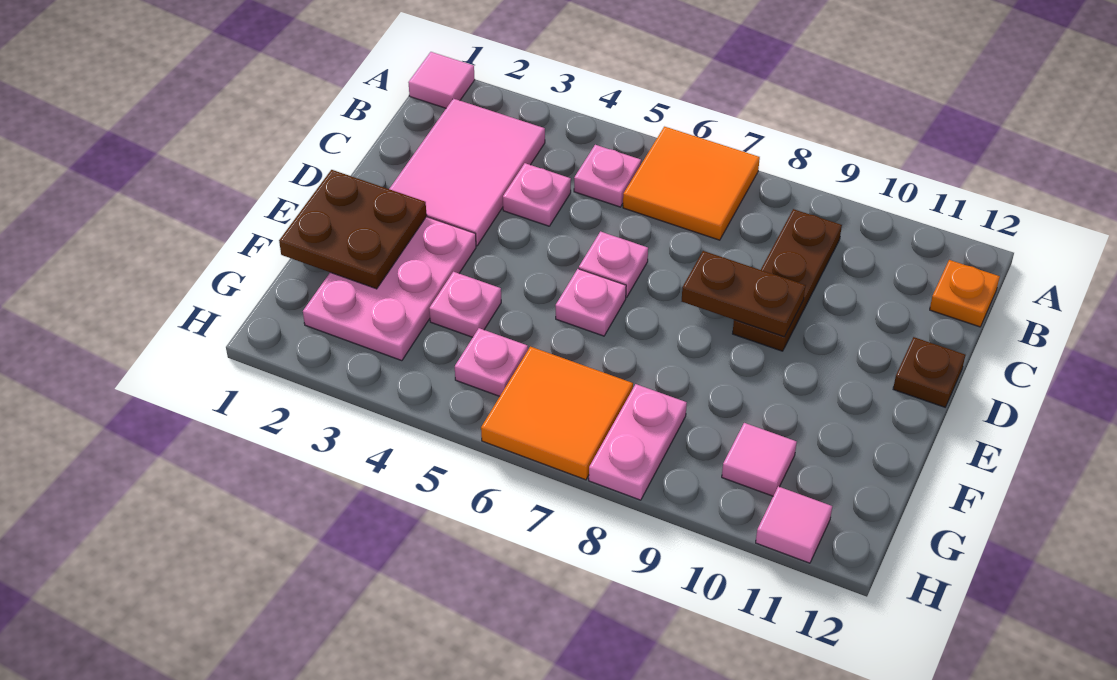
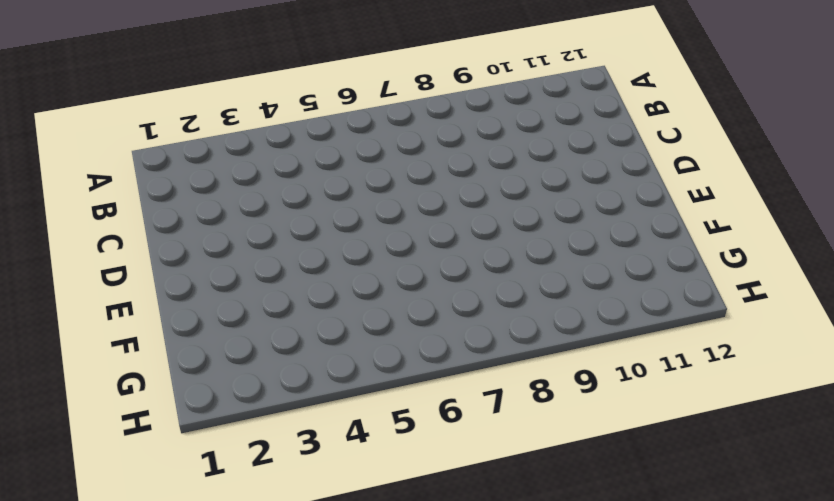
none -> pink tile A1 level 1
none -> orange tile A6:B7 level 1
none -> pink tile B2:D3 level 1

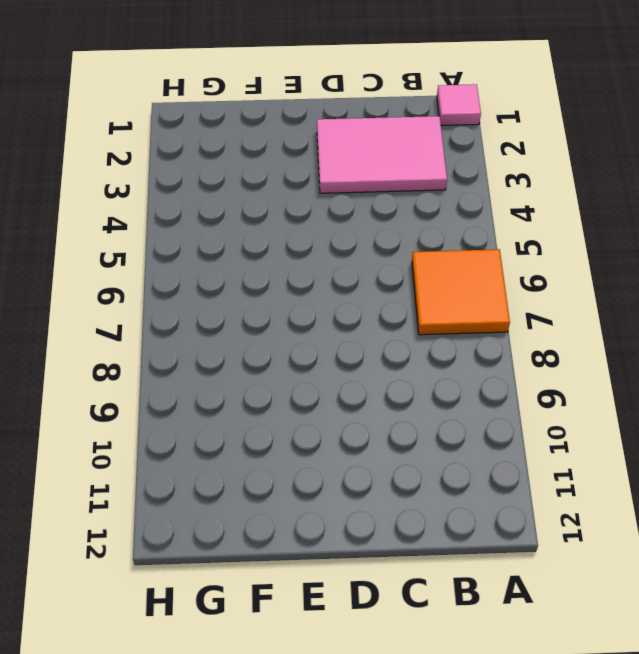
none -> pink plate B5 level 1
none -> brown plate B9:D9 level 1
none -> orange plate B12 level 1

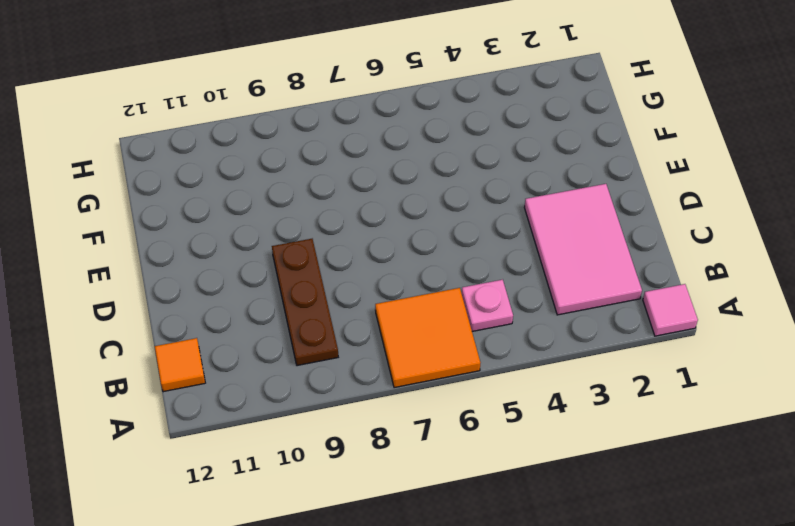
orange tile B12 level 1 -> orange plate B12 level 1
none -> pink plate C4 level 1
none -> pink plate D6 level 1
none -> brown plate D12 level 1

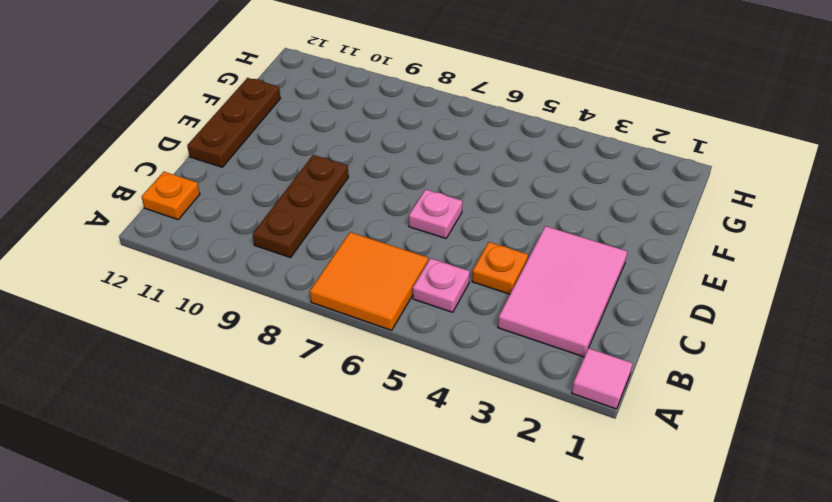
orange plate C4 level 1 -> pink plate C4 level 1
brown plate D12:F12 level 1 -> brown plate D12 level 1
none -> pink plate E2:G3 level 1
none -> pink plate E6 level 1
none -> pink plate F4 level 1

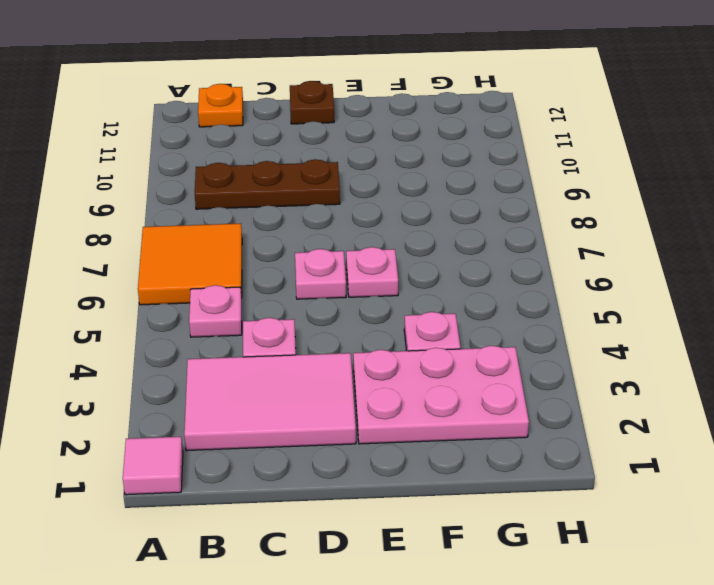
none -> pink plate G5 level 1
none -> orange tile G6:H7 level 1
none -> pink plate G8:H8 level 1

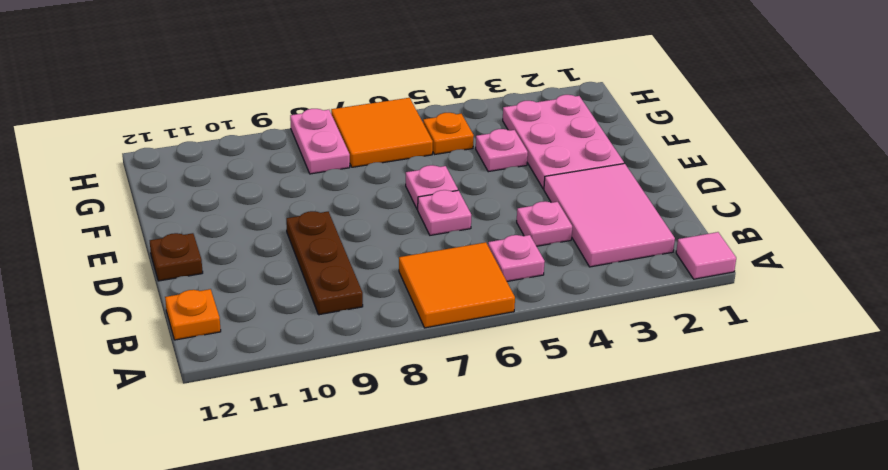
orange plate G5 level 1 -> pink plate G5 level 1
none -> pink tile G10 level 1
none -> pink tile H11 level 1
none -> brown plate D8:D9 level 2

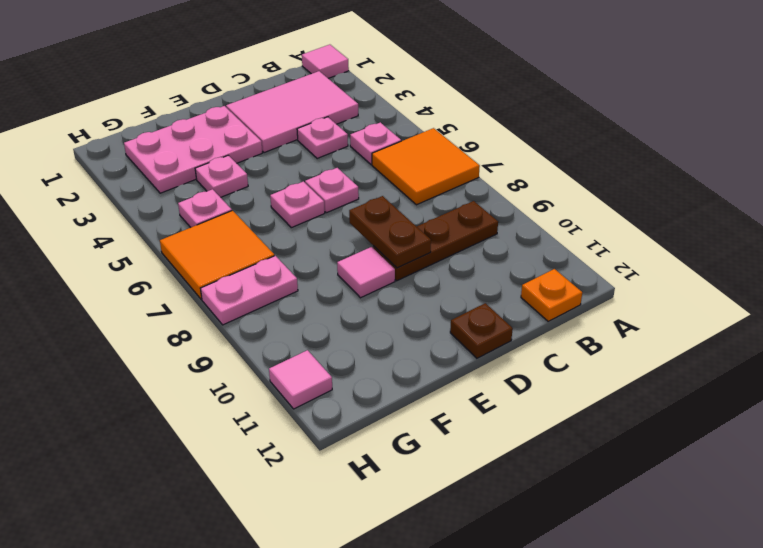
pink tile E9 level 1 -> pink tile G10 level 1
none -> brown plate E1:F2 level 2

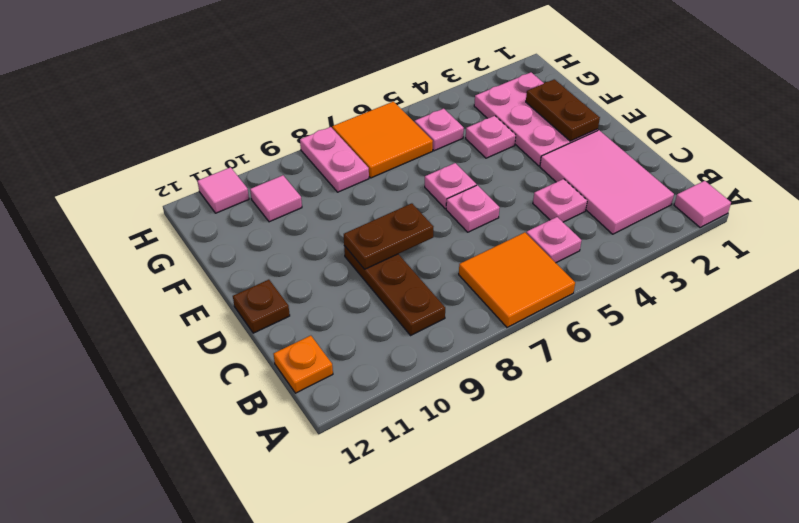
brown plate E2:F2 level 2 -> brown plate E1:F2 level 2

